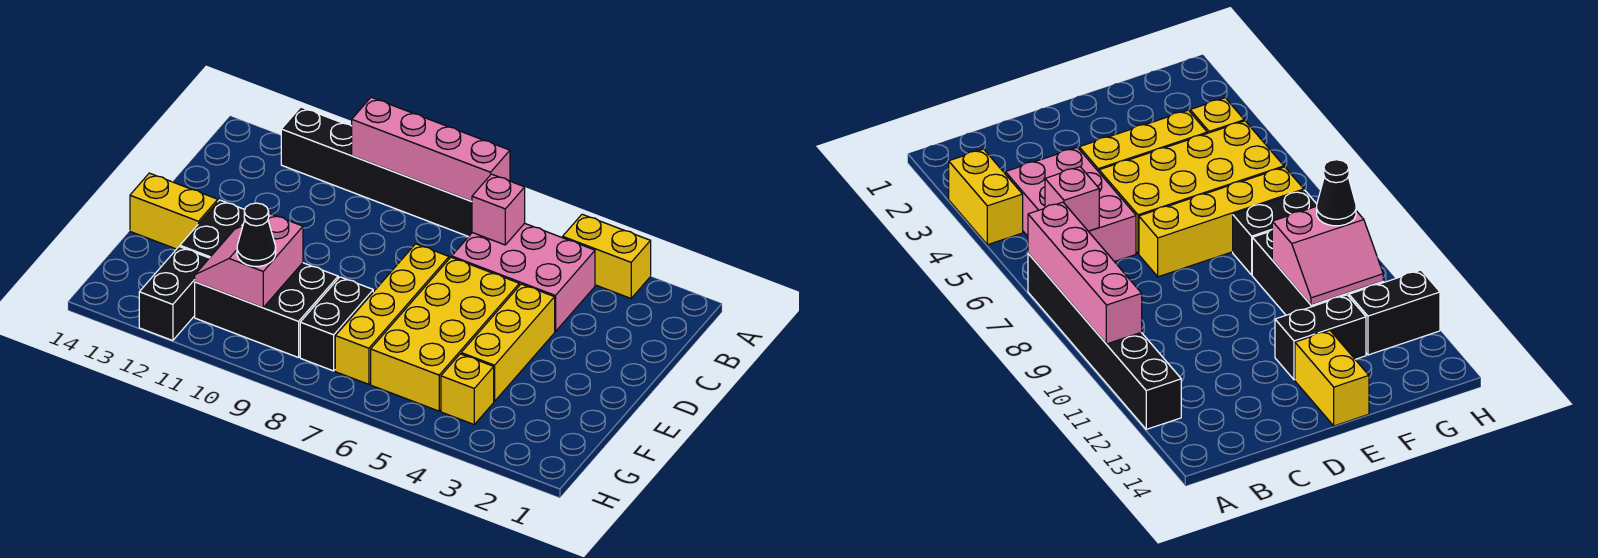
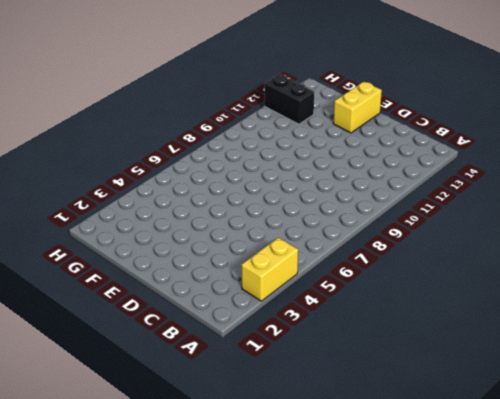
none -> black brick A7:A12 level 1
none -> pink brick B4:C6 level 1
none -> yellow brick D4:F4 level 1

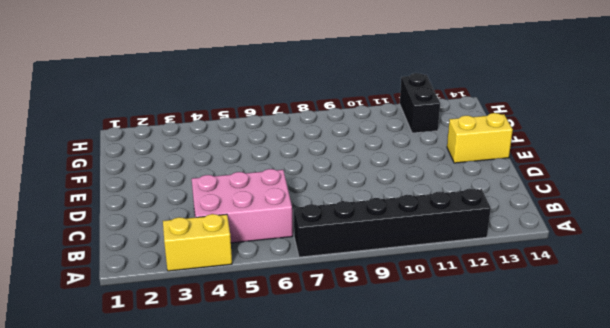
none -> yellow brick D4:F4 level 1
none -> yellow brick D5:G6 level 1
none -> yellow brick D7:G7 level 1

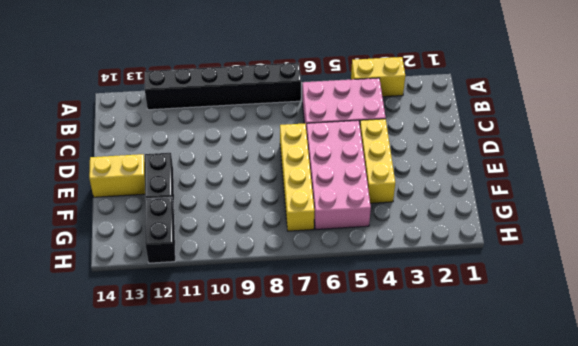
pink brick D5:G6 level 1 -> yellow brick D5:G6 level 1
none -> black brick F8:G8 level 1
none -> black brick F9:G11 level 1
none -> yellow brick G4 level 1

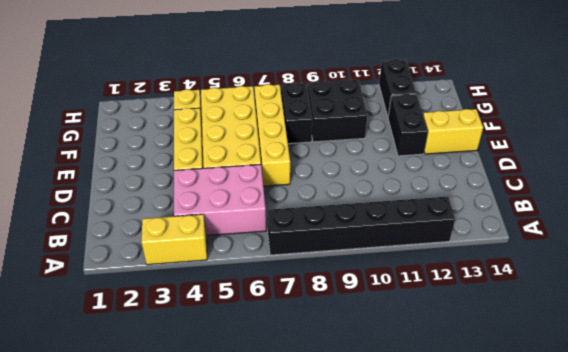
black brick F9:G10 level 1 -> black brick F9:G11 level 1
none -> pink brick A7:A10 level 2
none -> pink brick B6 level 2
none -> pink slope F10:G11 level 2 top 10

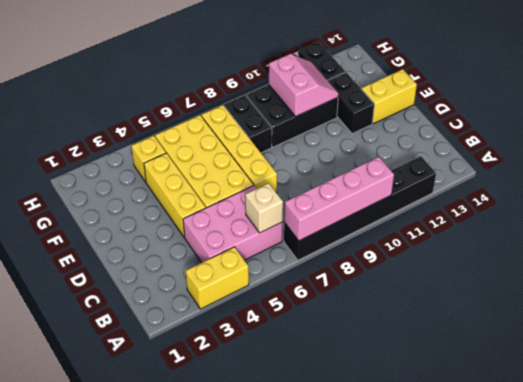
tan brick B6 level 2 -> pink brick B6 level 2
none -> black cone G10 level 3

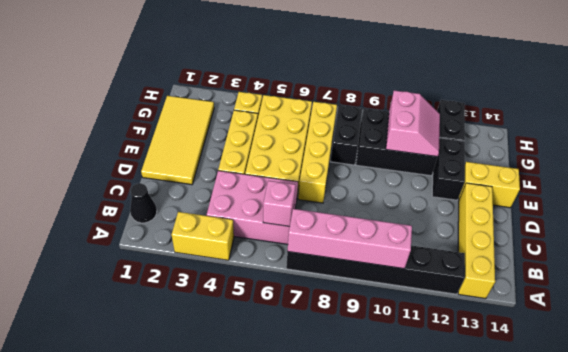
yellow brick A13:D13 level 1 -> none
black cone B1 level 1 -> black cone G10 level 3
yellow tile D1:G2 level 1 -> none

